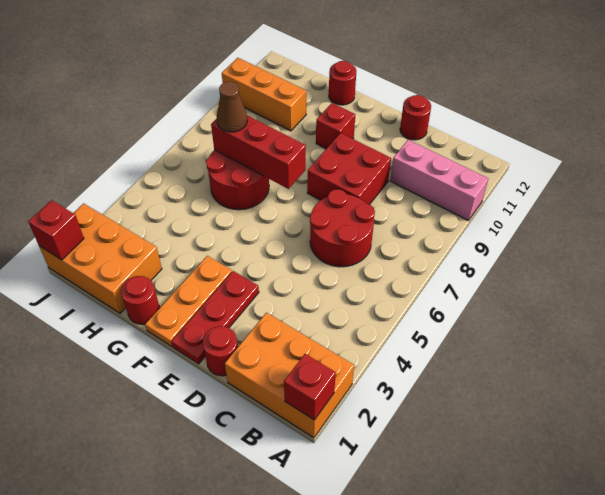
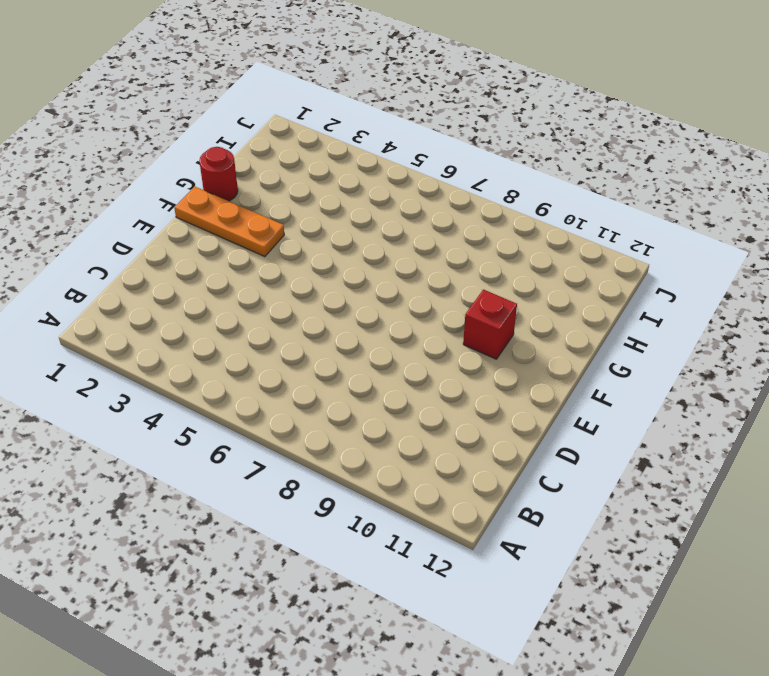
none -> orange brick A1:C2 level 1
none -> pink brick A10:C10 level 1
none -> red round brick C6:D7 level 1

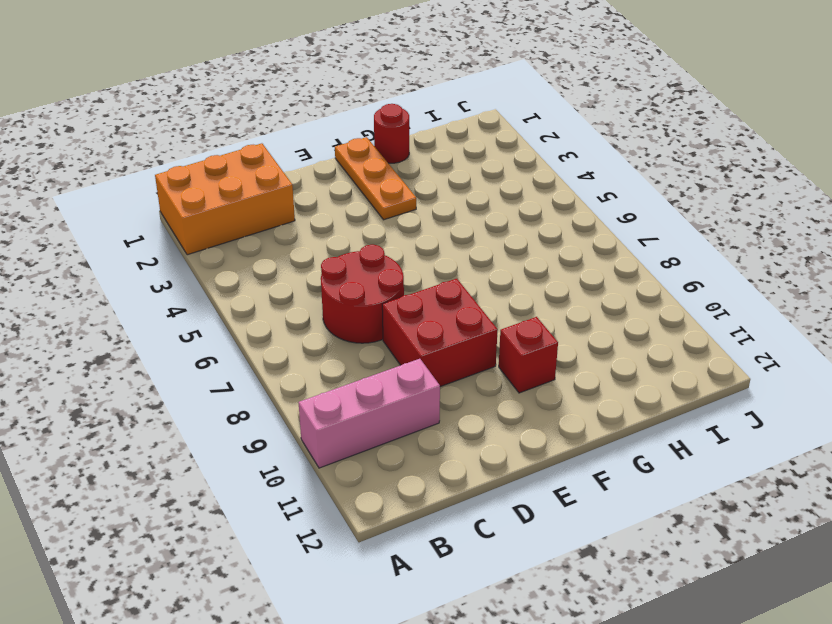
none -> red round brick D1 level 1
none -> red round brick D12 level 1
none -> red plate E1:E3 level 1

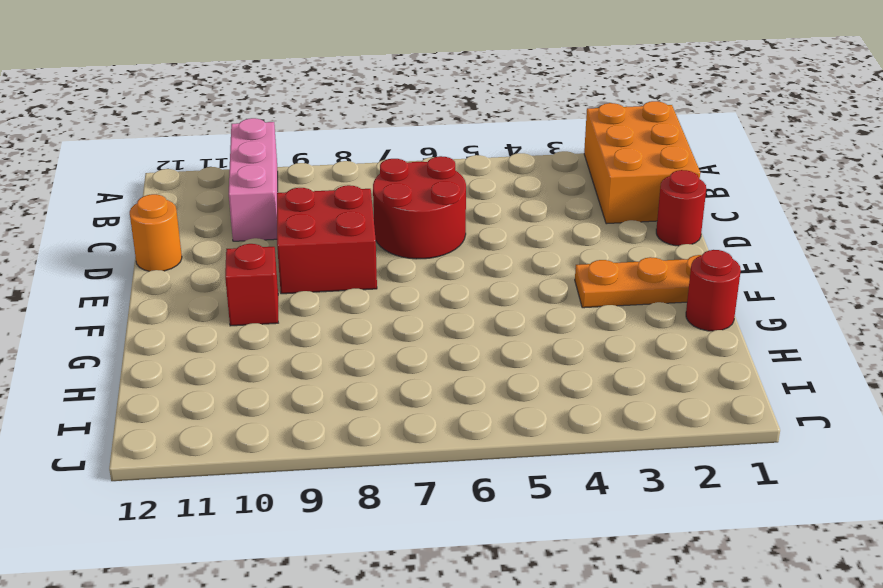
orange round brick D12 level 1 -> red round brick D12 level 1
none -> red plate E1:E3 level 1
none -> red round brick G6:H7 level 1
none -> red round brick G12 level 1

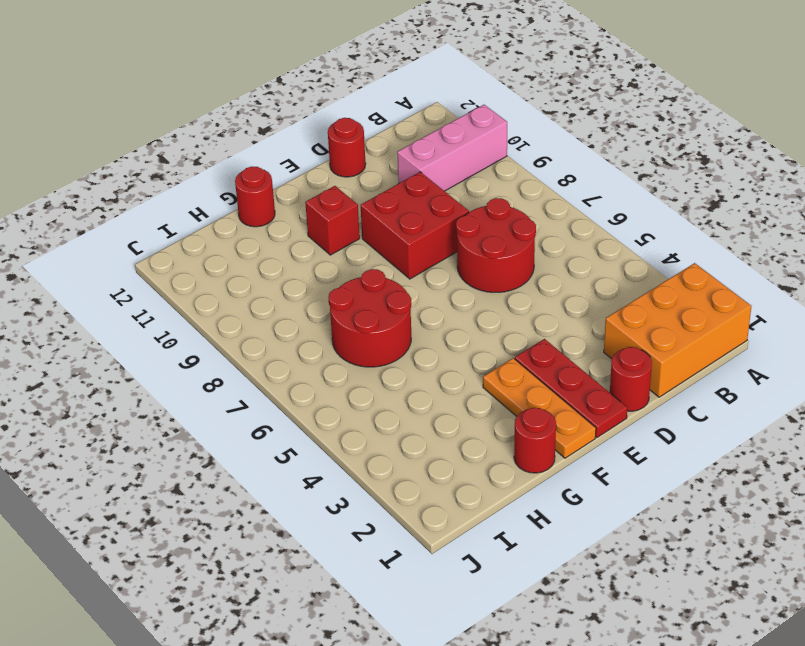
none -> orange brick H1:J2 level 1
none -> orange brick H10:J10 level 1
none -> red brick A1 level 2

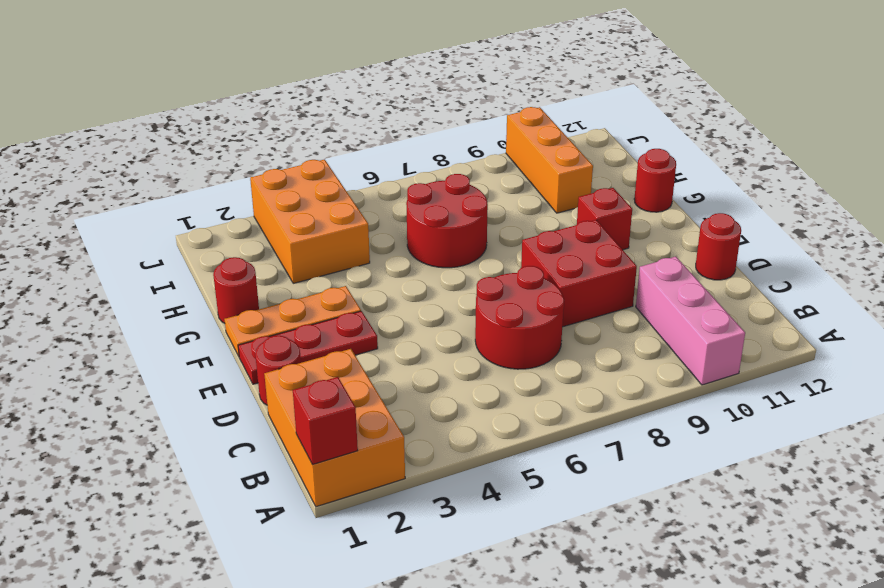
orange brick H3:J4 level 1 -> orange brick H1:J2 level 1
none -> red brick F7:H7 level 2
none -> red brick J1 level 2
none -> brown cone H7 level 3

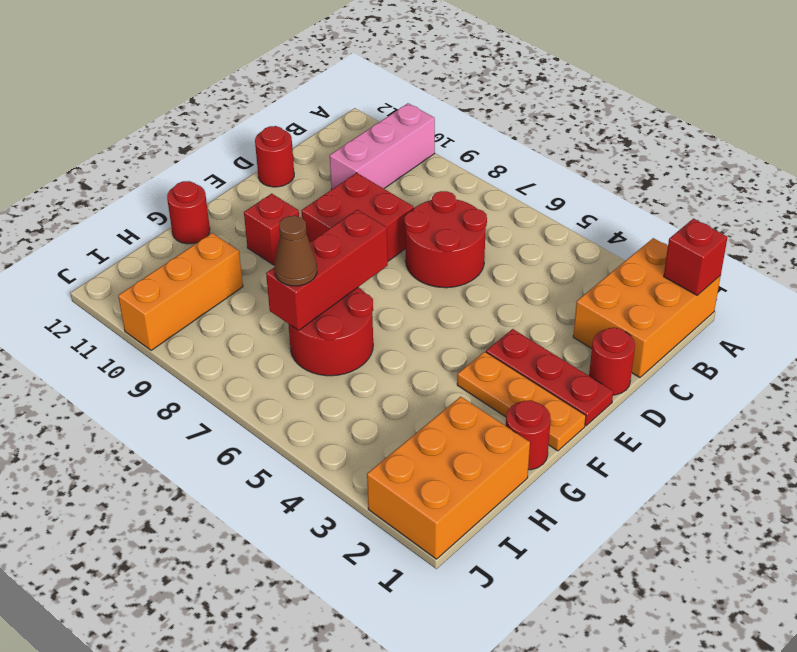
none -> red brick J1 level 2

